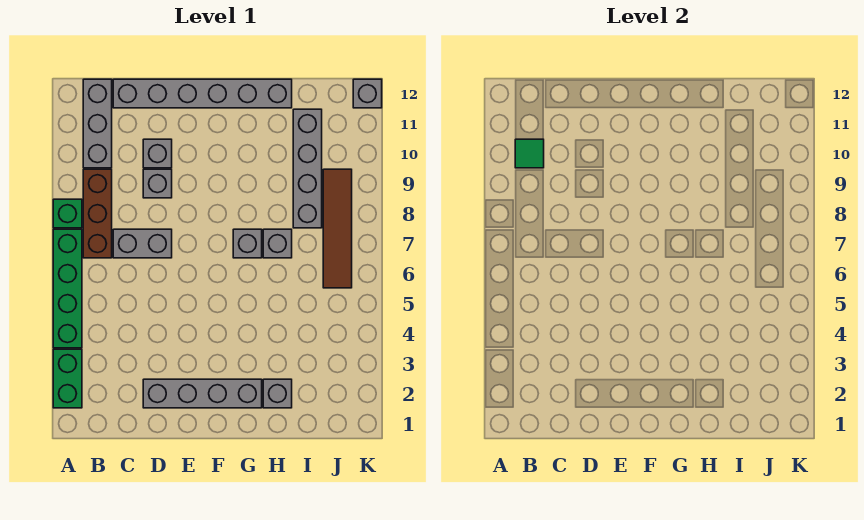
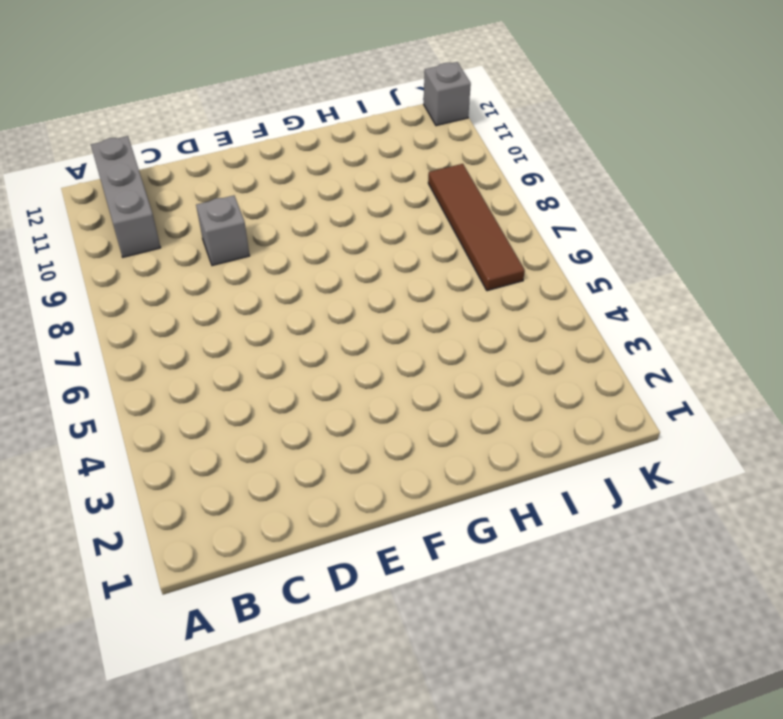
none -> green brick A2:A3 level 1
none -> green brick A4:A7 level 1
none -> green brick A8 level 1

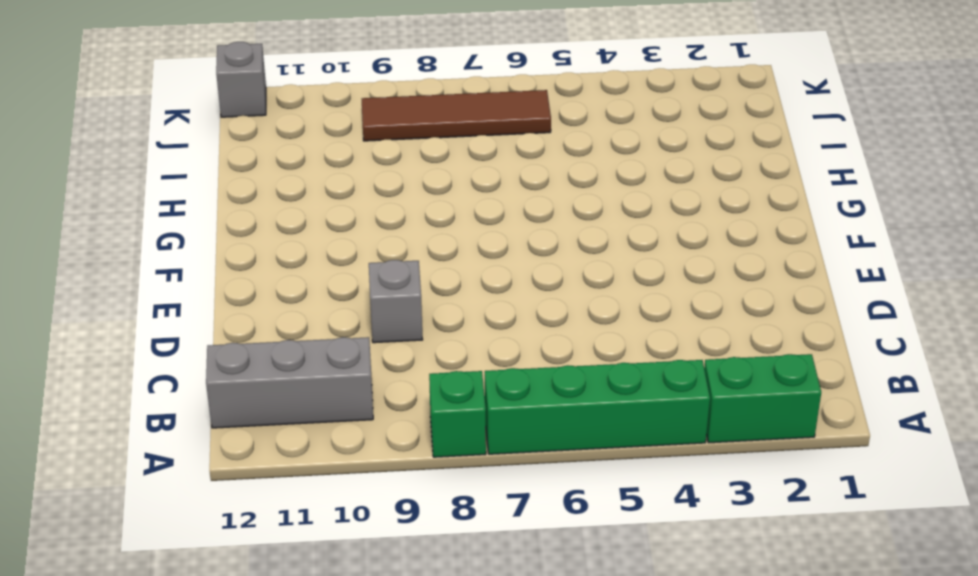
none -> brown brick B7:B9 level 1
none -> grey brick C7:D7 level 1
none -> grey brick C12:H12 level 1

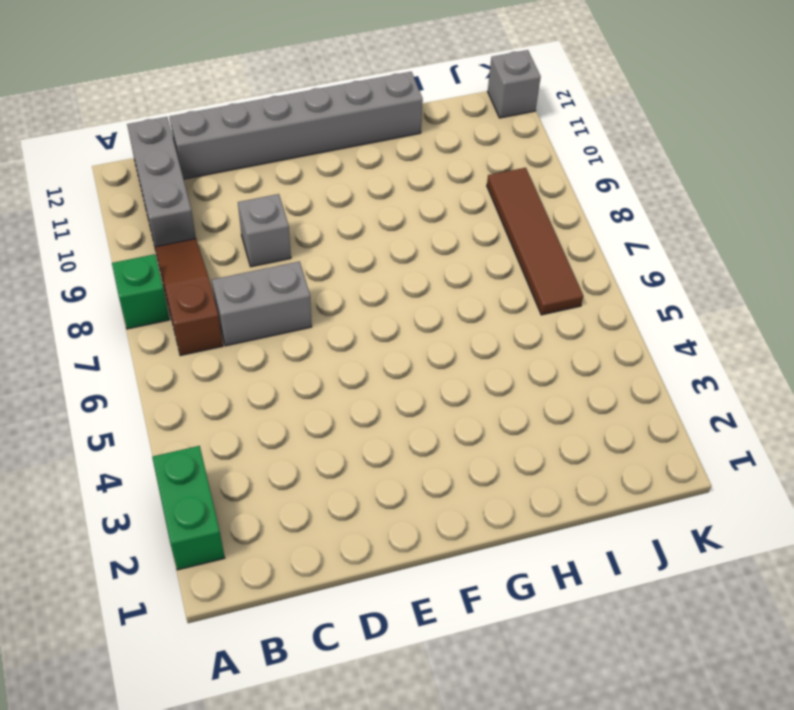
brown slope B7:B9 level 1 top 7 -> brown brick B7:B9 level 1
none -> green brick A4:A7 level 1
none -> grey brick D2:G2 level 1
none -> grey brick D10 level 1

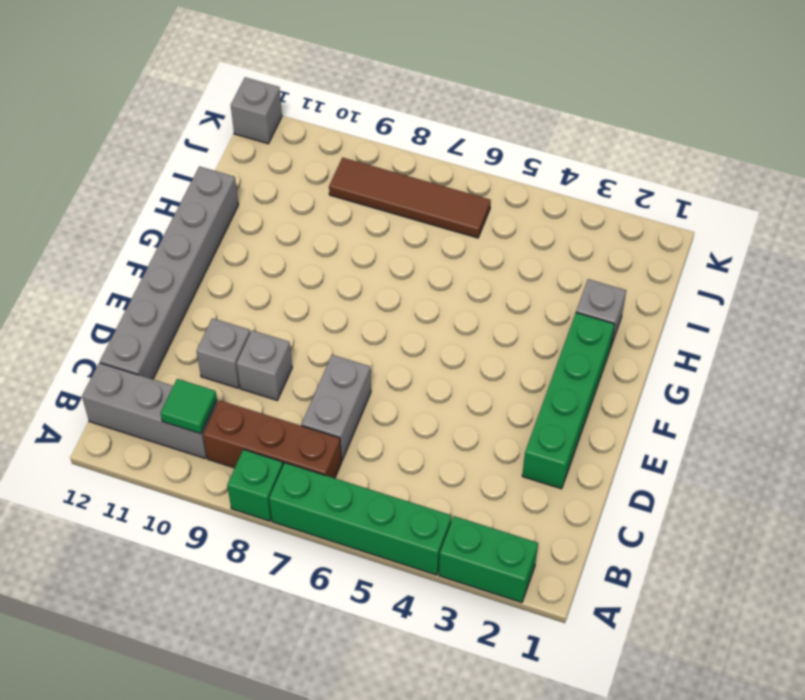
green brick D2:G2 level 1 -> grey brick D2:G2 level 1
none -> grey brick G7 level 1
none -> grey brick H7 level 1
none -> grey brick I8:I11 level 1

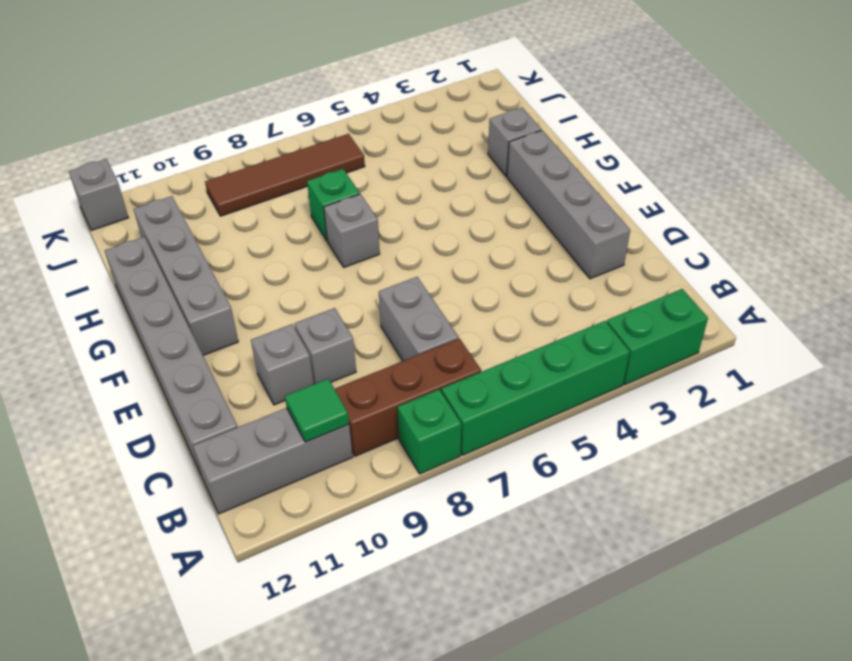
grey brick F11:I11 level 1 -> grey brick I8:I11 level 1
green brick H7 level 1 -> grey brick H7 level 1

